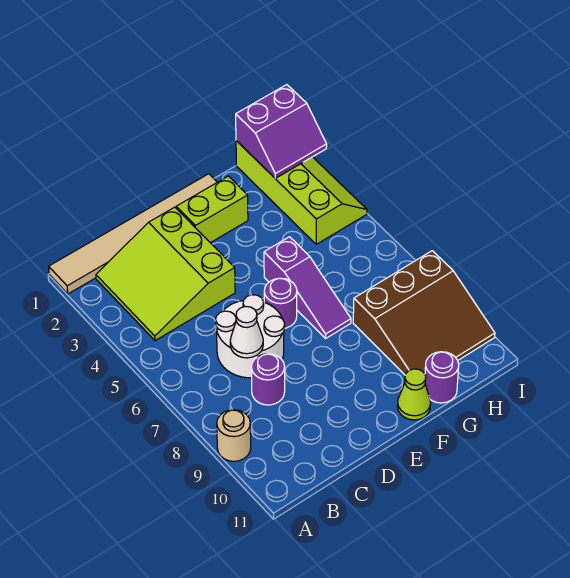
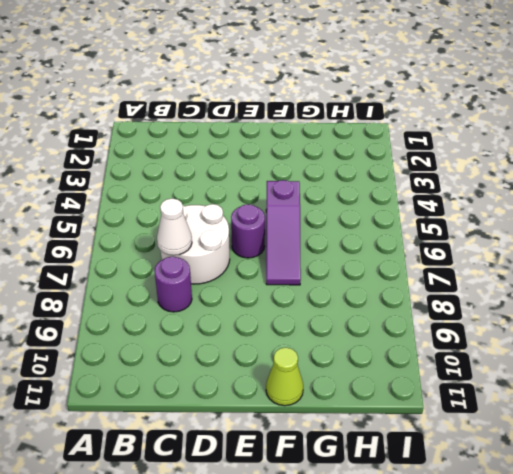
none -> tan tile A1:F1 level 1
none -> tan round brick A9 level 1
none -> lime slope B2:D4 level 1 top D

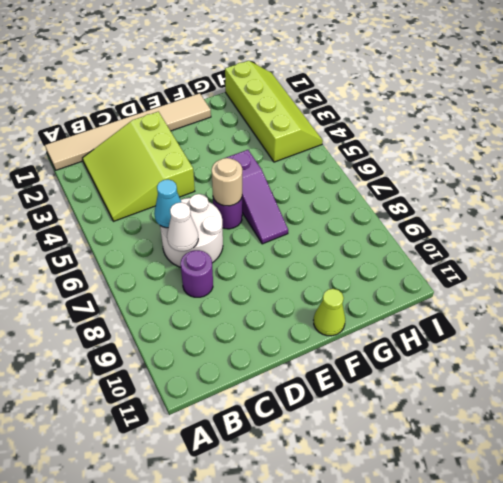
cyan cone C6 level 2 -> none
tan round brick E6 level 2 -> tan round brick A9 level 1
none -> lime brick E2:F2 level 1
none -> brown slope G8:I10 level 1 top 8
none -> purple round brick G11 level 1

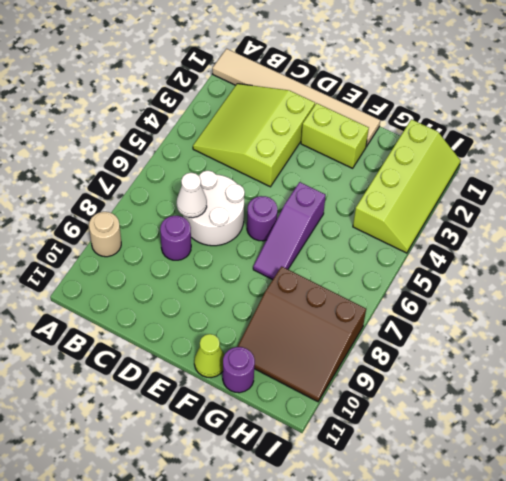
none -> purple slope H1:I2 level 2 top 1

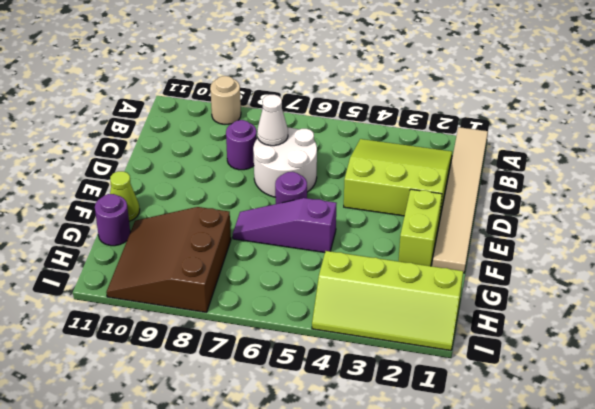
none -> purple slope H1:I2 level 2 top 1

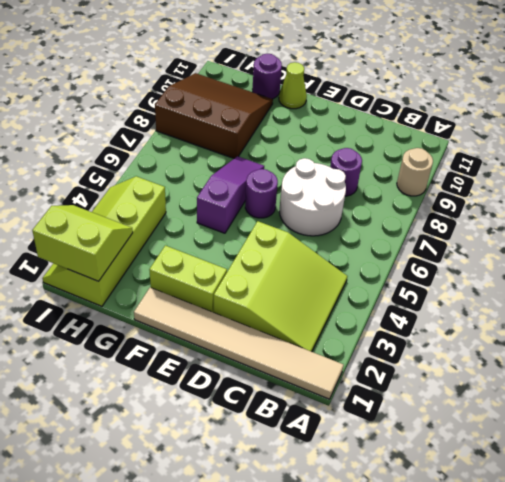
lime slope H1:I2 level 2 top 1 -> purple slope H1:I2 level 2 top 1
none -> white cone C7 level 2

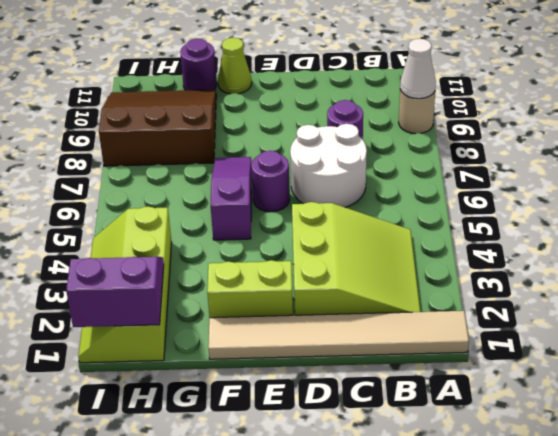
white cone A9 level 2 -> white cone C7 level 2

